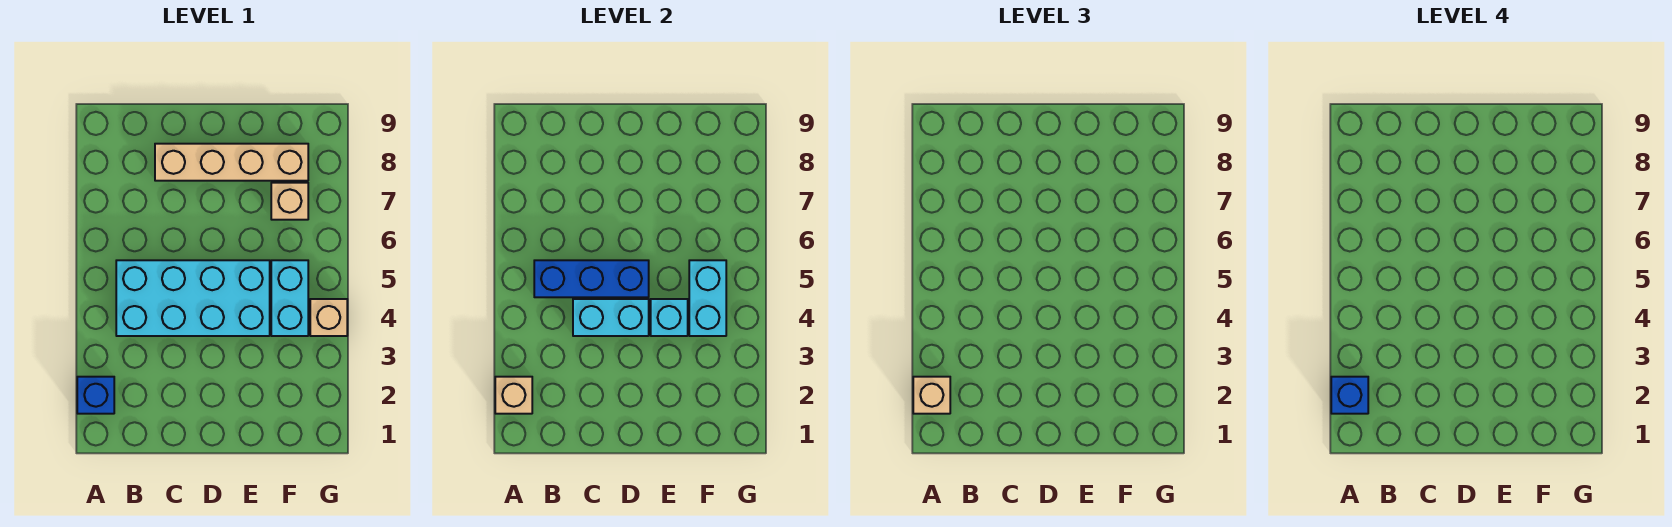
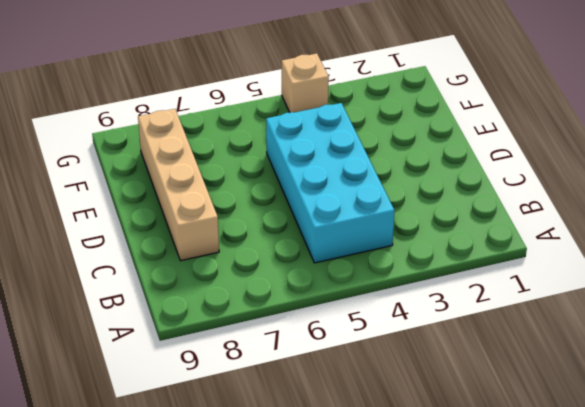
none -> blue brick A2 level 1
none -> cyan brick F4:F5 level 1
none -> tan brick F7 level 1

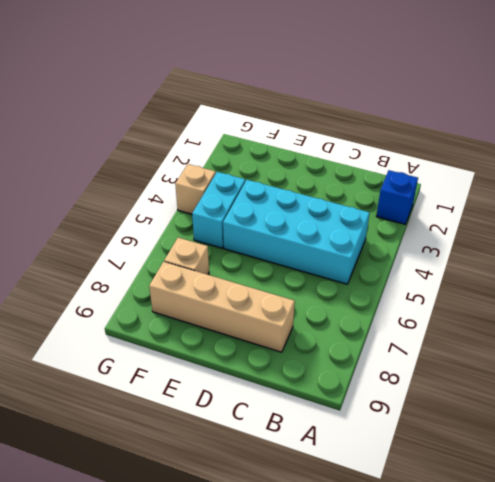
none -> tan brick A2 level 2
none -> blue brick B5:D5 level 2
none -> cyan brick C4:D4 level 2

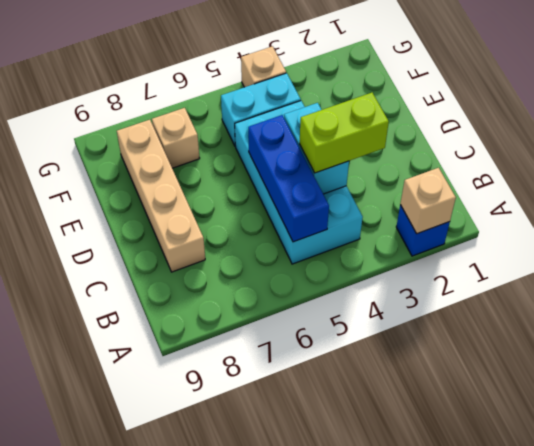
lime brick C3:C4 level 3 -> none
none -> cyan brick E4 level 2
none -> cyan brick F4:F5 level 2
none -> tan brick A2 level 3

